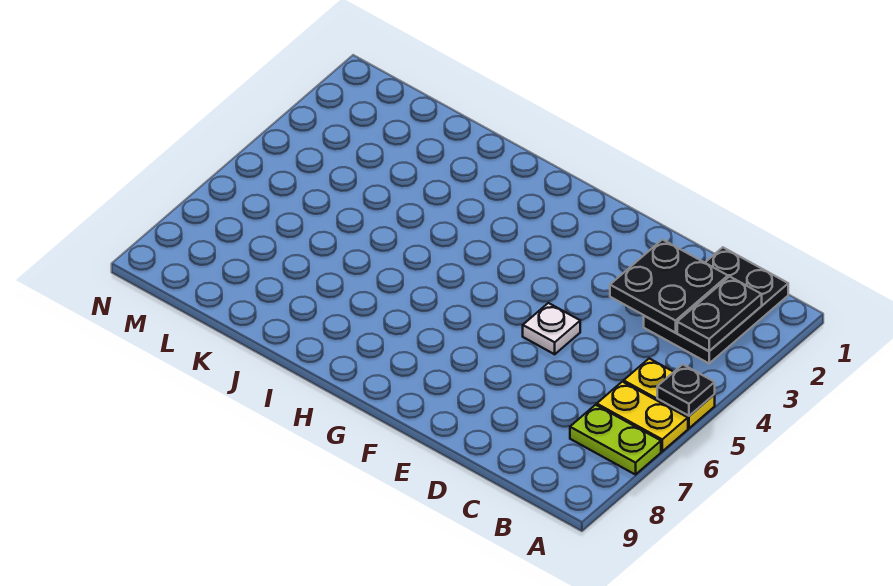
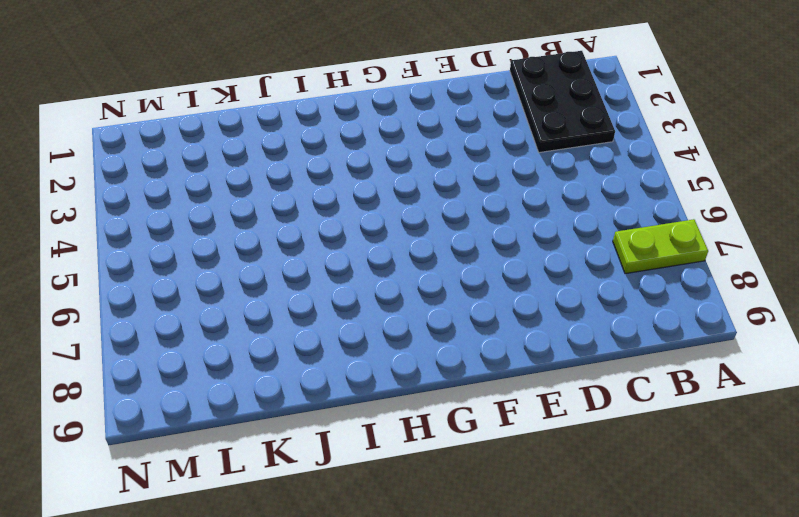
none -> yellow plate A5:B5 level 1
none -> yellow plate A6:B6 level 1

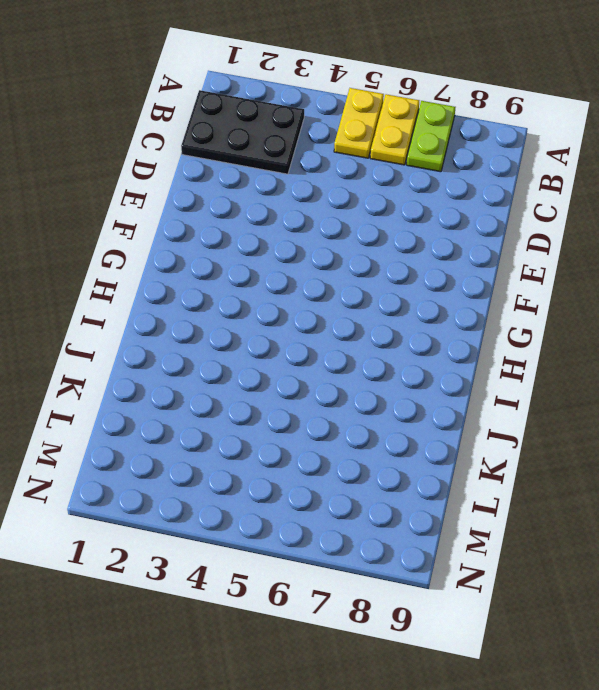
none -> white plate E5 level 1
none -> black plate A5 level 2

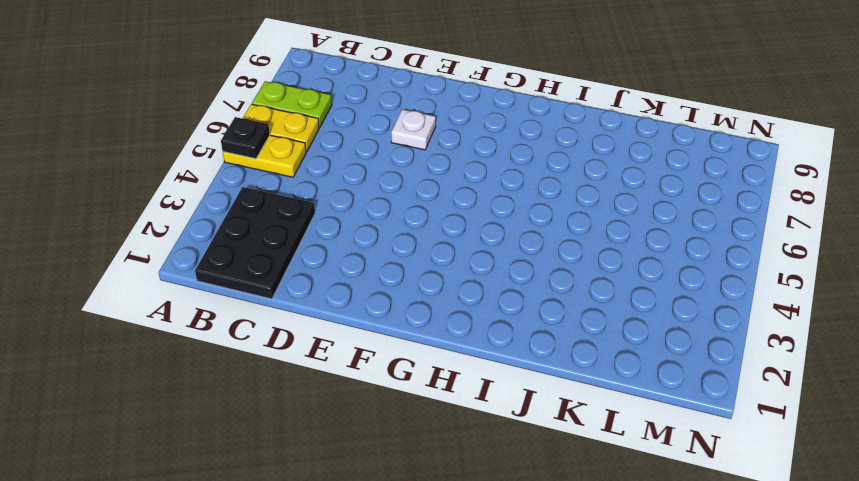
white plate E7 level 1 -> white plate E5 level 1
none -> black plate B2:B3 level 2
none -> black plate C2:D3 level 2

